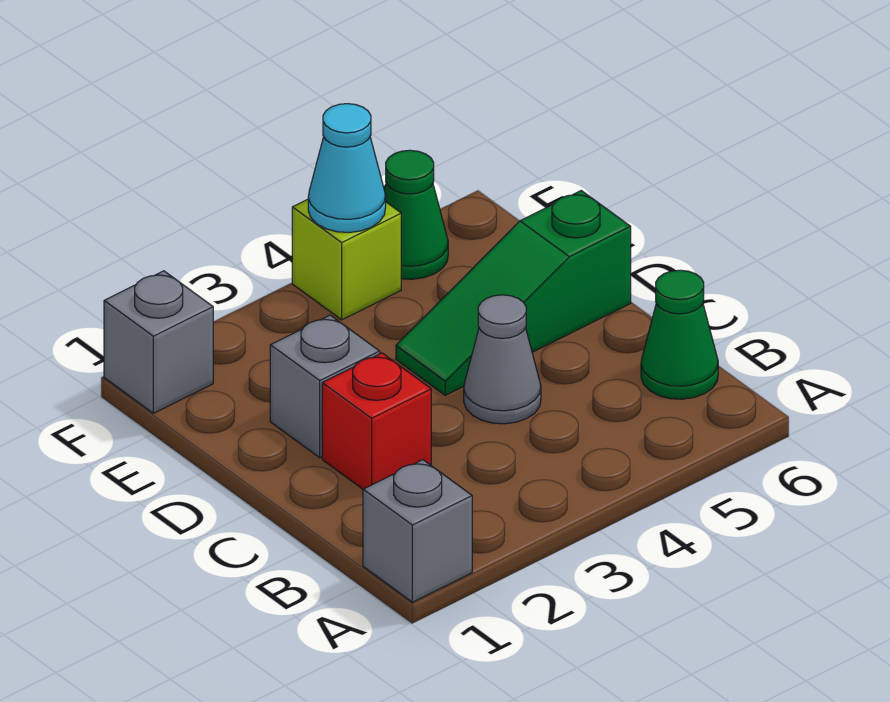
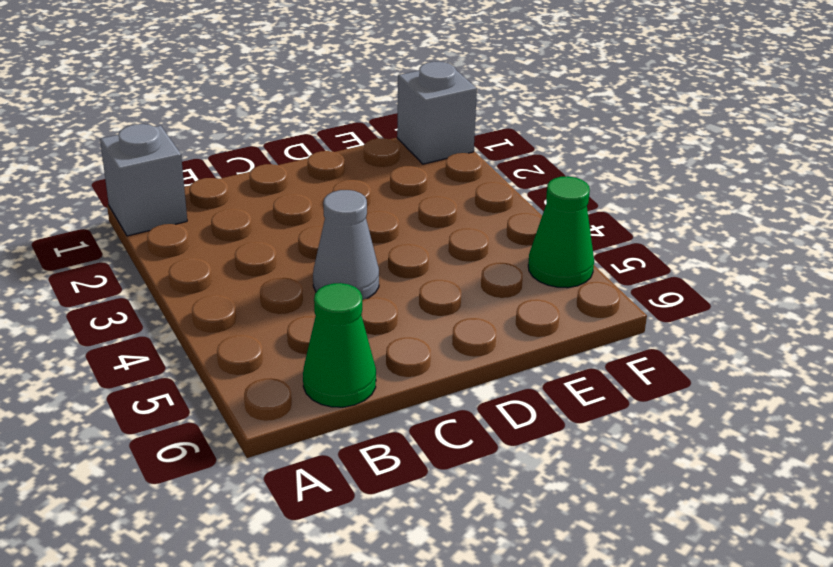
none -> red brick C2 level 1
none -> grey brick D2 level 1

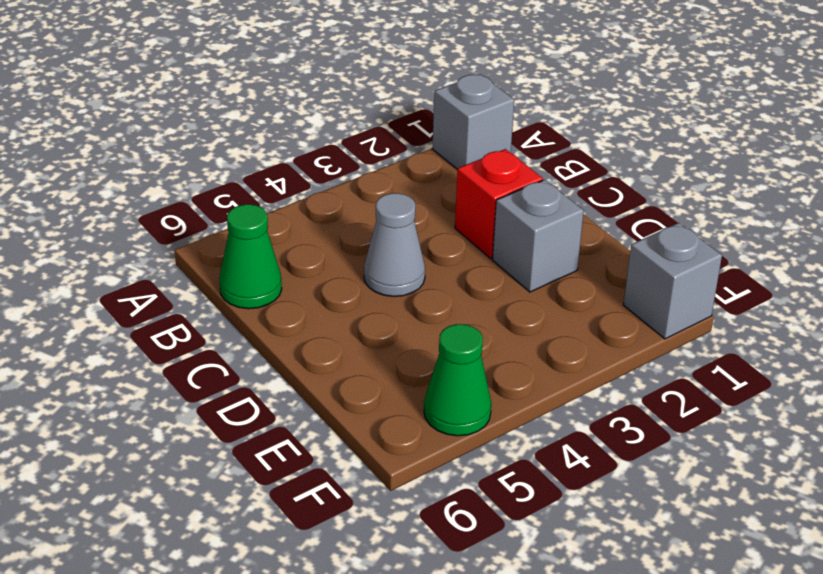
none -> green slope D4:D6 level 1 top 6
none -> lime brick F4 level 1

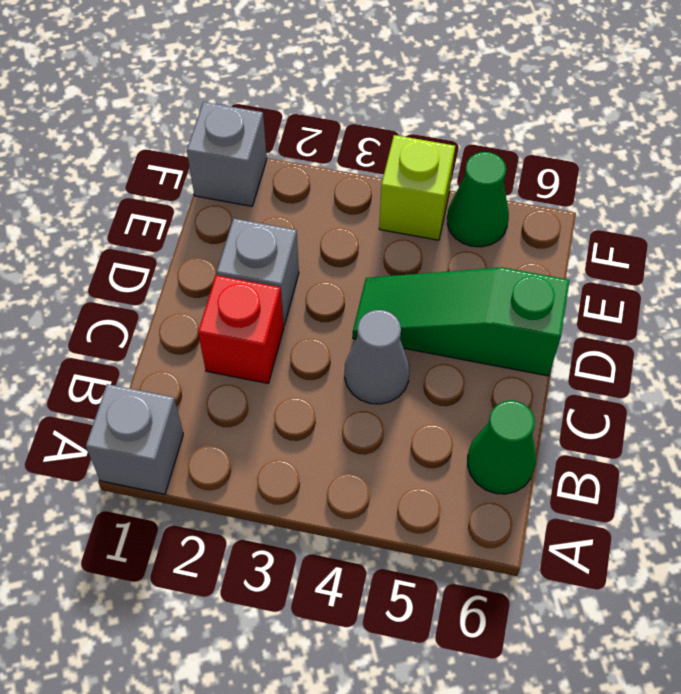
none -> cyan cone F4 level 2

